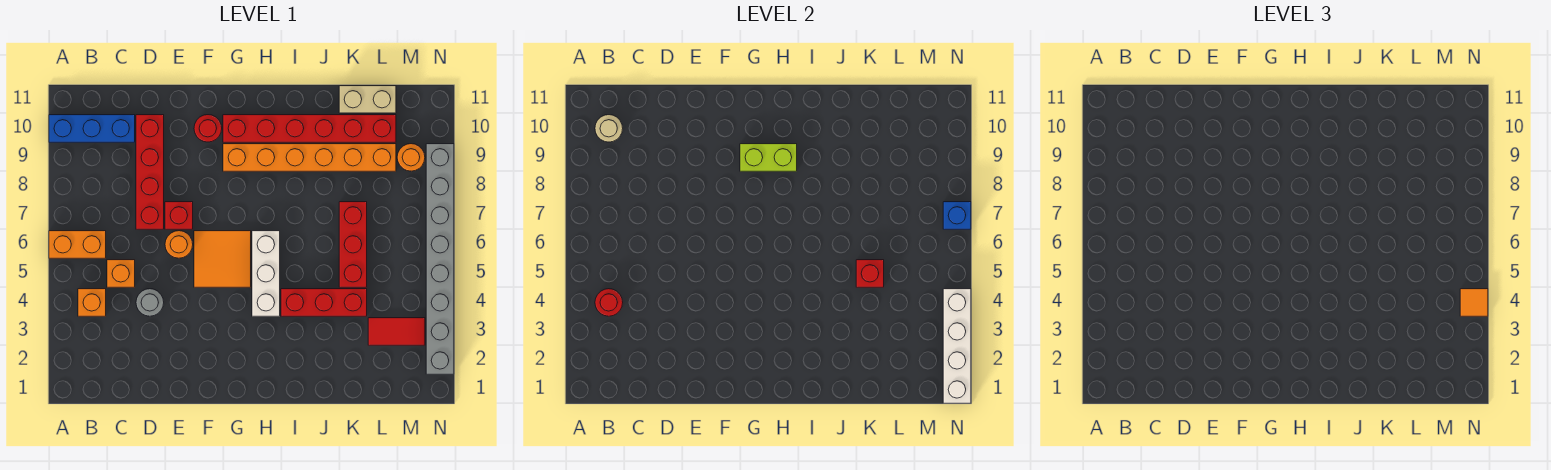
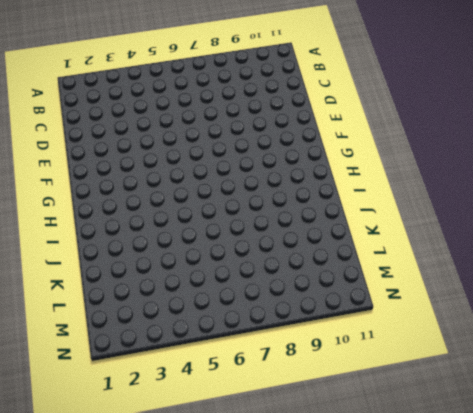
none -> orange brick A6:B6 level 1
none -> blue brick A10:C10 level 1
none -> orange brick B4 level 1

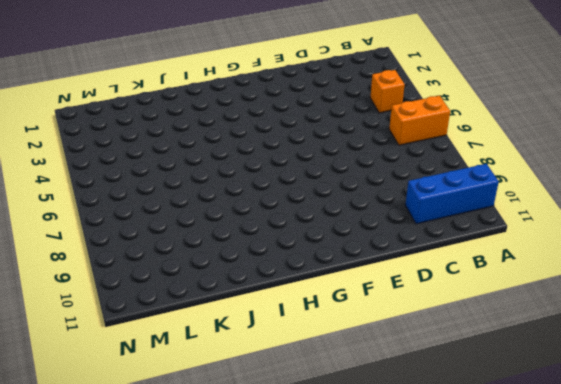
none -> orange brick C5 level 1
none -> grey round brick D4 level 1
none -> red brick D7:D10 level 1

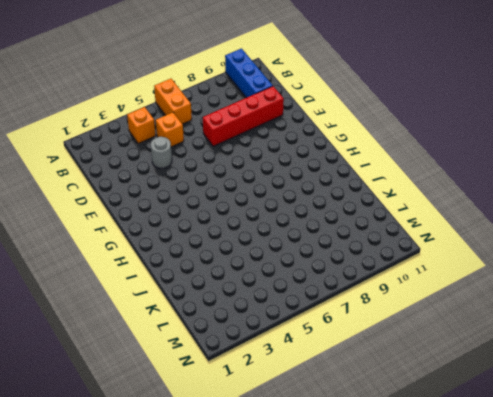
none -> orange round brick E6 level 1
none -> red brick E7 level 1
none -> orange tile F5:G6 level 1

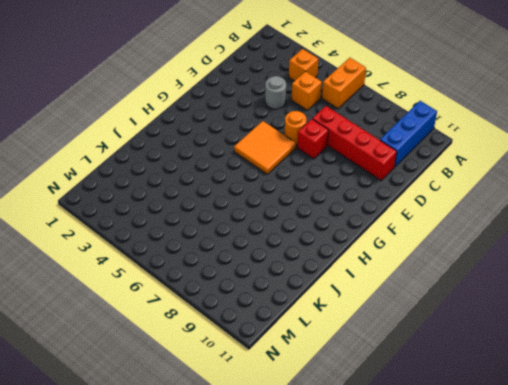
none -> red round brick F10 level 1
none -> orange brick G9:L9 level 1
none -> red brick G10:L10 level 1

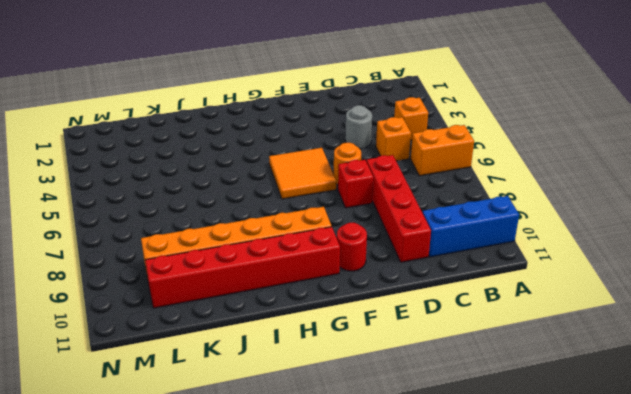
none -> white brick H4:H6 level 1
none -> red brick I4:K4 level 1
none -> red brick K5:K7 level 1

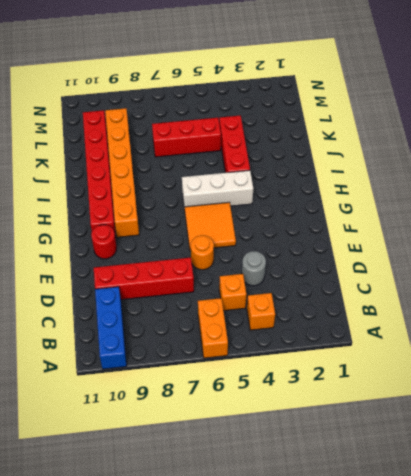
none -> red brick E7 level 1
none -> tan brick K11:L11 level 1
none -> red tile L3:M3 level 1

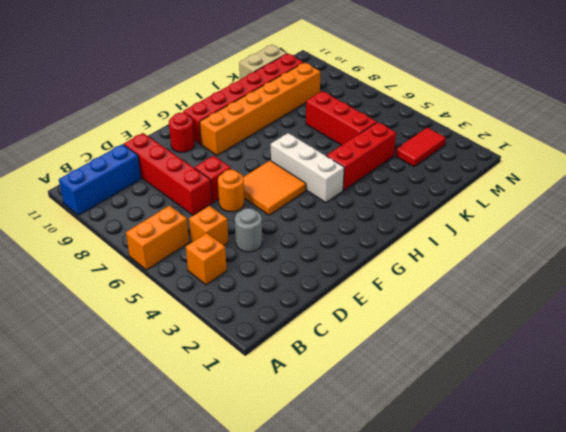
none -> orange round brick M9 level 1
none -> grey brick N2:N9 level 1
none -> red round brick B4 level 2

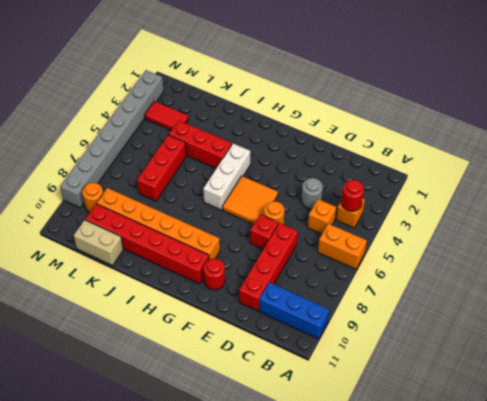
none -> tan round brick B10 level 2
none -> lime brick G9:H9 level 2
none -> red brick K5 level 2

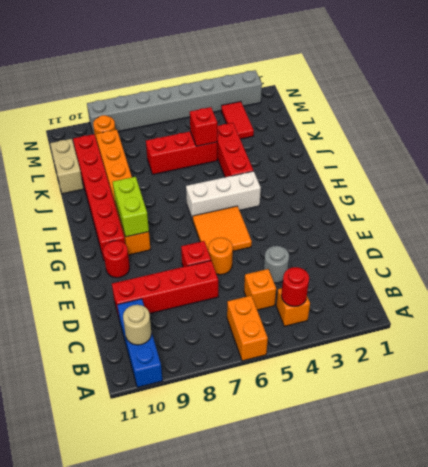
none -> white brick N1:N4 level 2
none -> blue brick N7 level 2
none -> orange tile N4 level 3

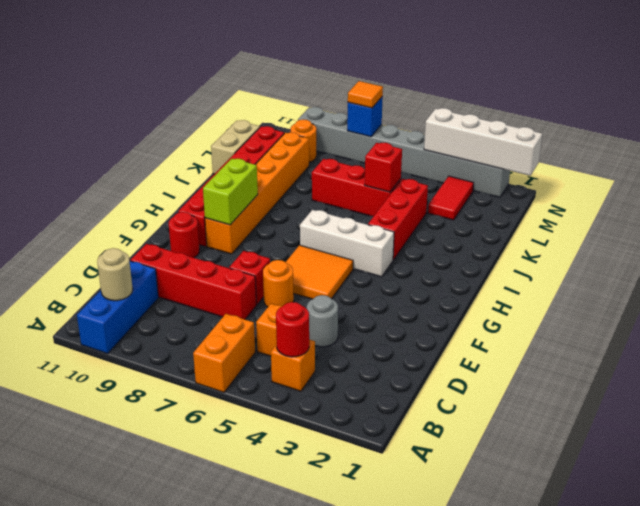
orange tile N7 level 3 -> orange tile N4 level 3

